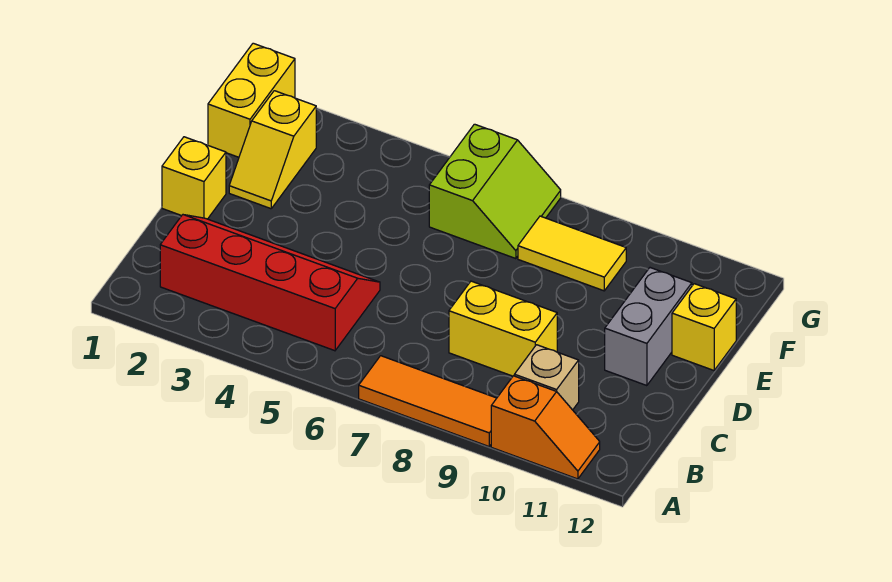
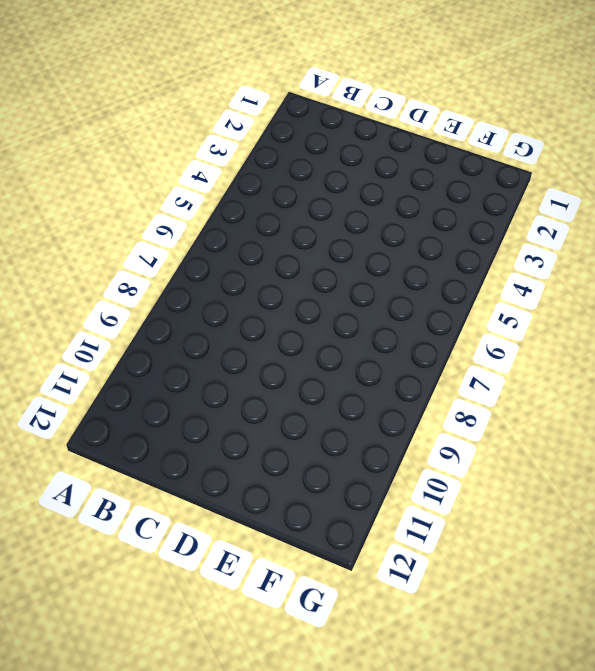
none -> orange tile A7:A9 level 1
none -> orange slope A10:A11 level 1 top 10
none -> red slope B2:C5 level 1 top B

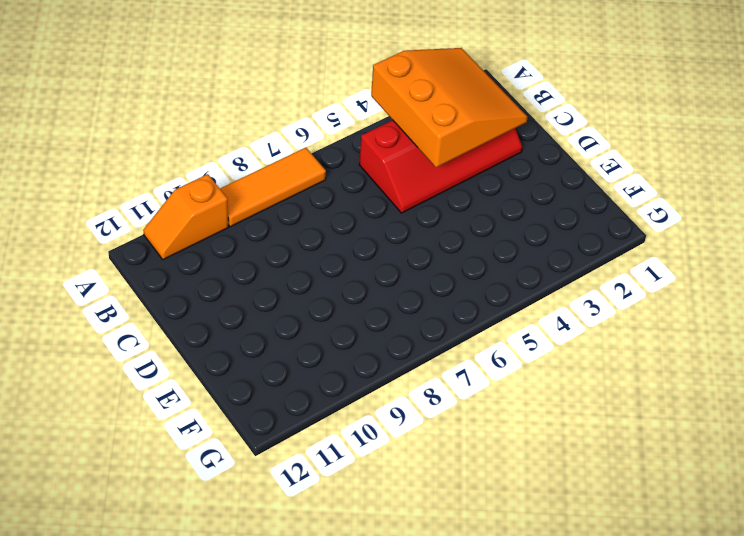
orange slope A2:C4 level 2 top 4 -> none
none -> tan brick B10 level 1
none -> yellow brick C8:C9 level 1
none -> yellow brick D1 level 1

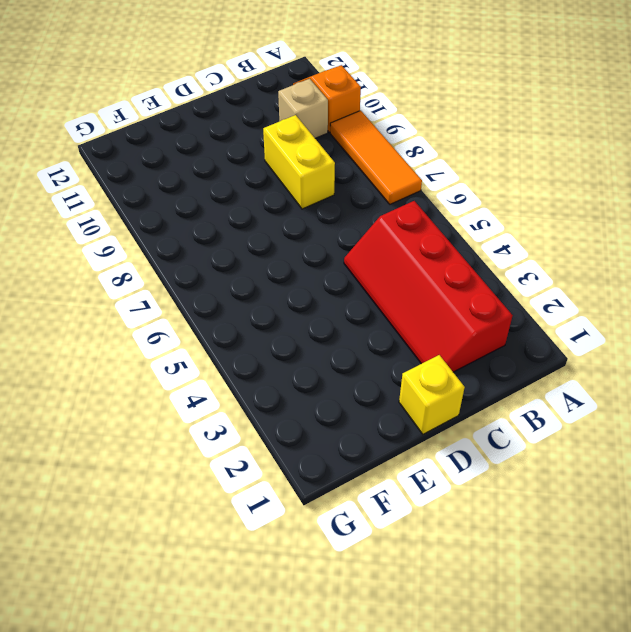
none -> grey brick D11:E11 level 1
none -> yellow slope E2:F2 level 1 top F
none -> yellow brick E12 level 1

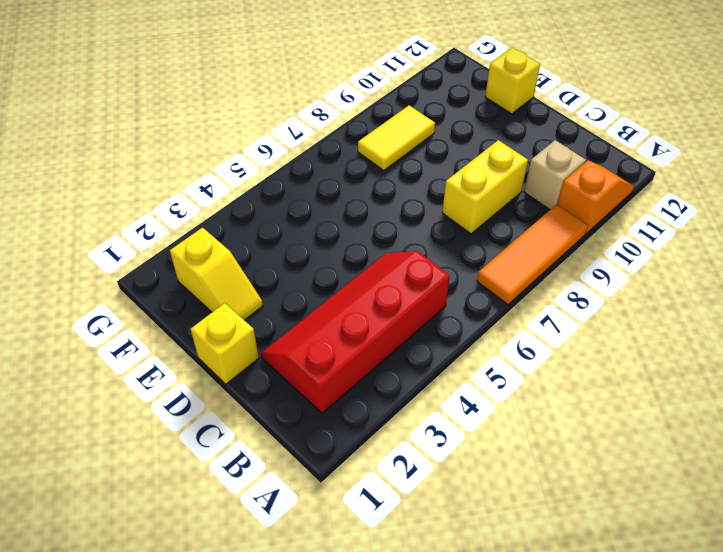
none -> grey brick D11:E11 level 1
none -> yellow brick F1:G1 level 1
none -> lime slope F6:G7 level 1 top 6

